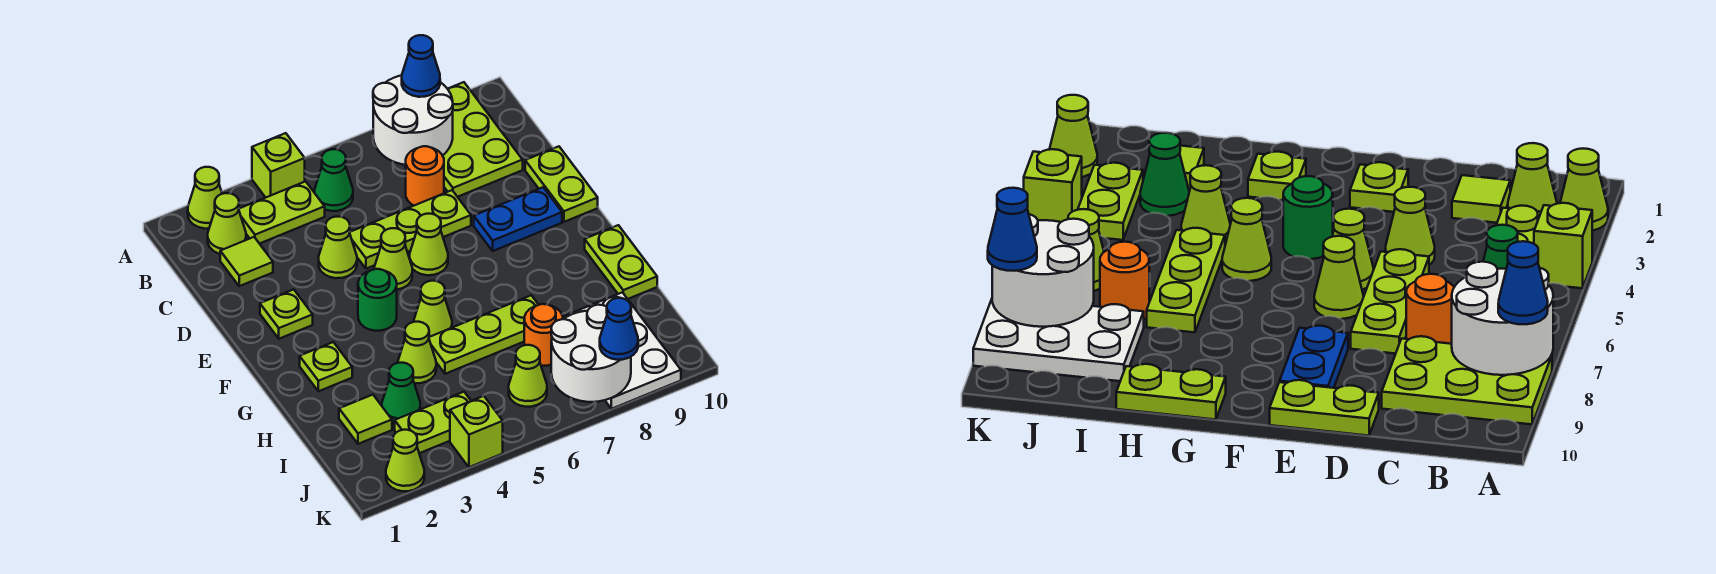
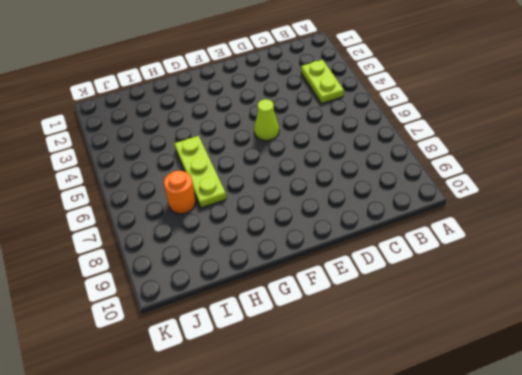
none -> lime cone A2 level 1
none -> lime brick A4 level 1
none -> lime plate A8:C9 level 1
none -> lime cone B2 level 1

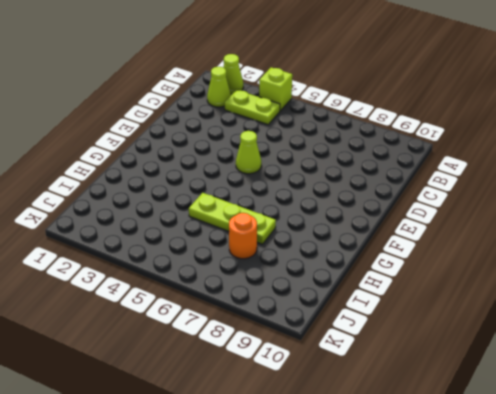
none -> lime plate A8:C9 level 1
none -> green cone B5 level 1
none -> lime tile C2 level 1
none -> orange round brick C7 level 1

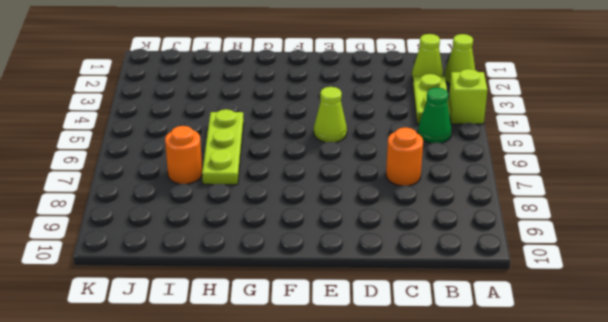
none -> lime plate A8:C9 level 1
none -> lime tile C2 level 1
none -> lime cone D4 level 1
none -> lime plate D5:D7 level 1

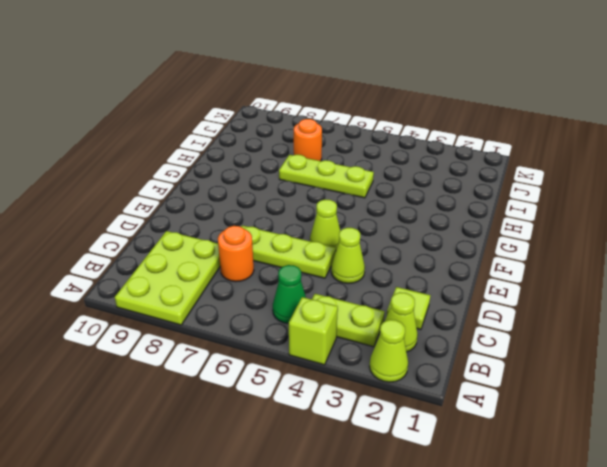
none -> lime plate D10:E10 level 1
none -> lime plate E2 level 1
none -> lime cone E6 level 1
none -> blue plate E8:E9 level 1

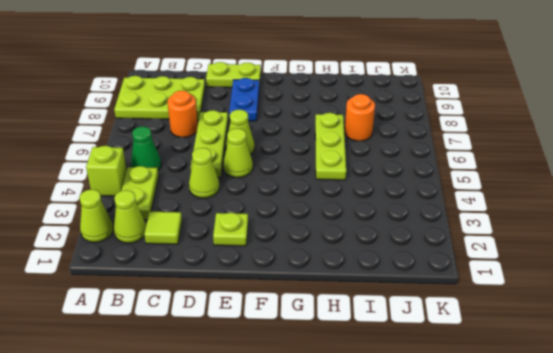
none -> green round brick F4 level 1
none -> lime plate G2 level 1
none -> lime cone G5 level 1
none -> lime plate G10:H10 level 1

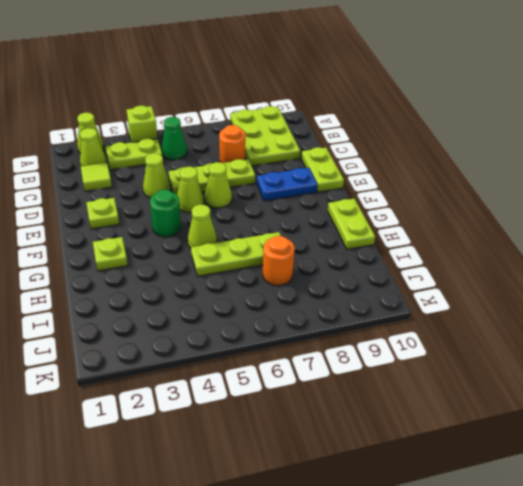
none -> lime cone H4 level 1
none -> lime tile I2 level 1
none -> green cone I3 level 1
none -> white plate I8:K9 level 1

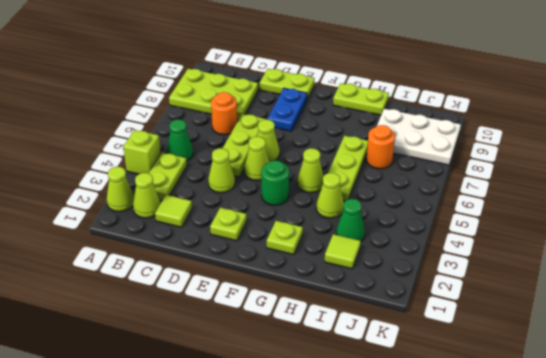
none -> lime plate J3:J4 level 1
none -> lime cone J6 level 1
none -> lime cone K2 level 1
none -> lime brick K4 level 1

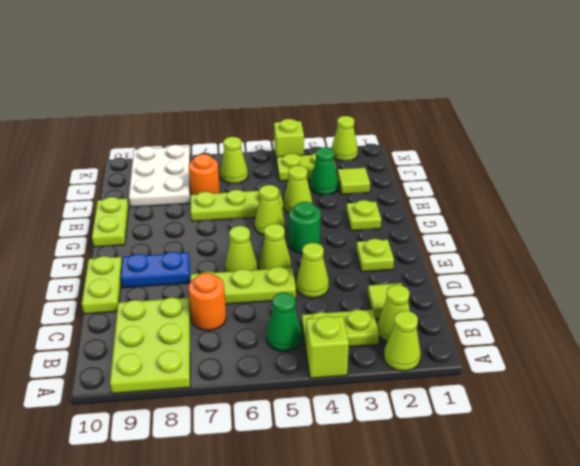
none -> white round brick A7:B8 level 2
none -> white round brick J7:K8 level 2
none -> blue cone A8 level 3
none -> blue cone K8 level 3

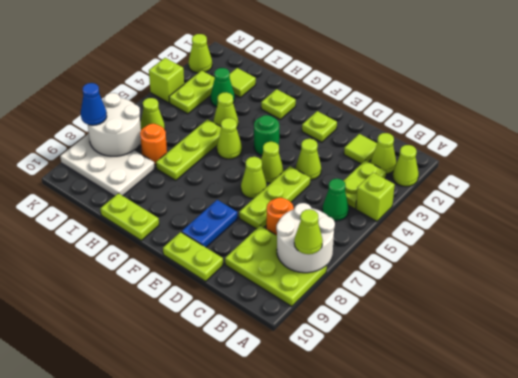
lime cone A8 level 3 -> blue cone A8 level 3

